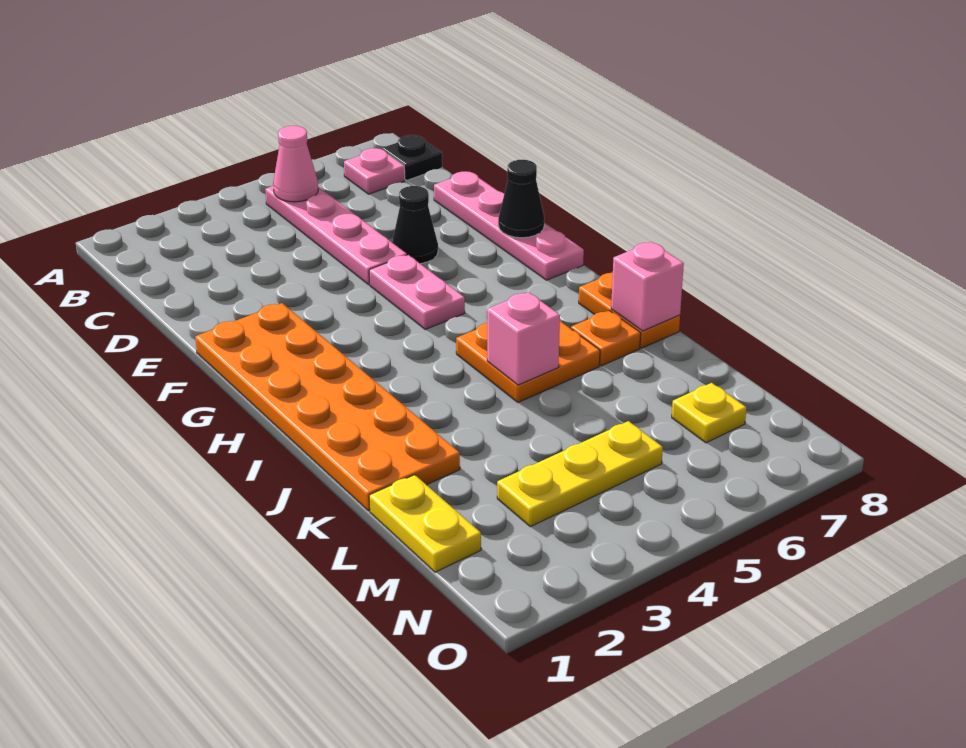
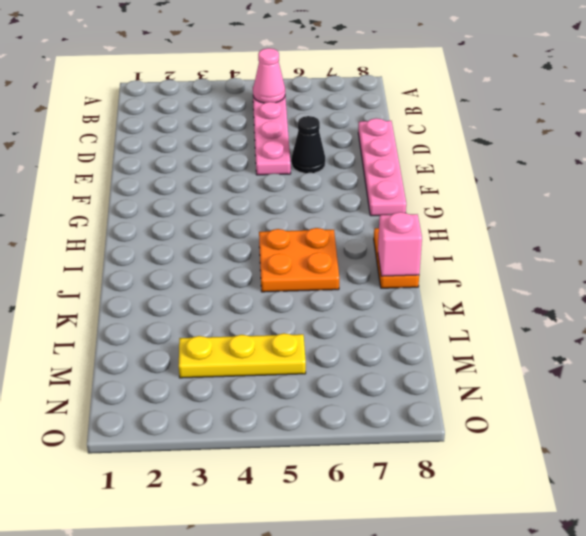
none -> pink plate B7 level 1
none -> black plate B8 level 1
none -> orange plate F1:K2 level 1

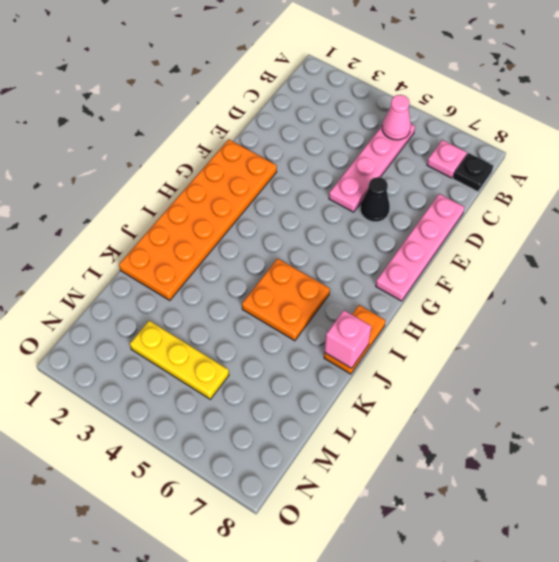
none -> pink plate F5:G5 level 1
none -> orange plate J7 level 1
none -> yellow plate L1:M1 level 1

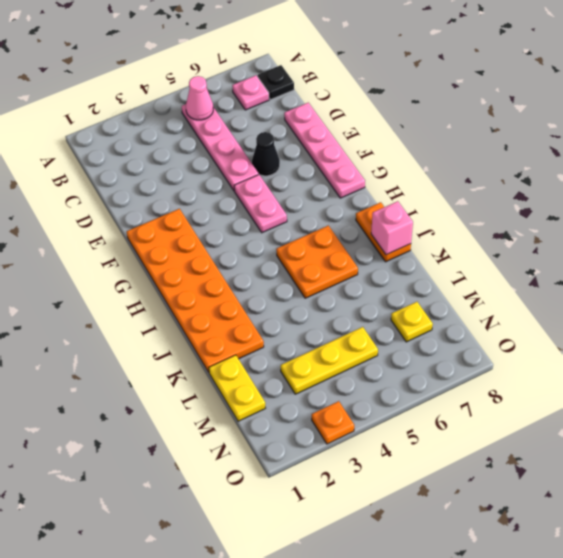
orange plate O3 level 1 -> orange plate J7 level 1
none -> black cone F8 level 2
none -> pink brick J5 level 2

